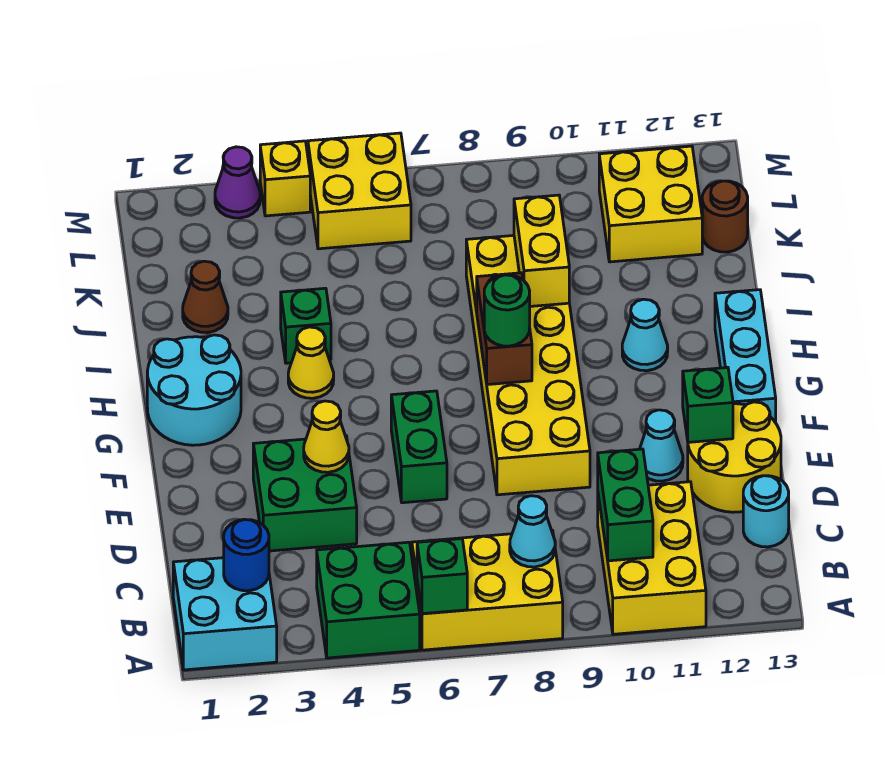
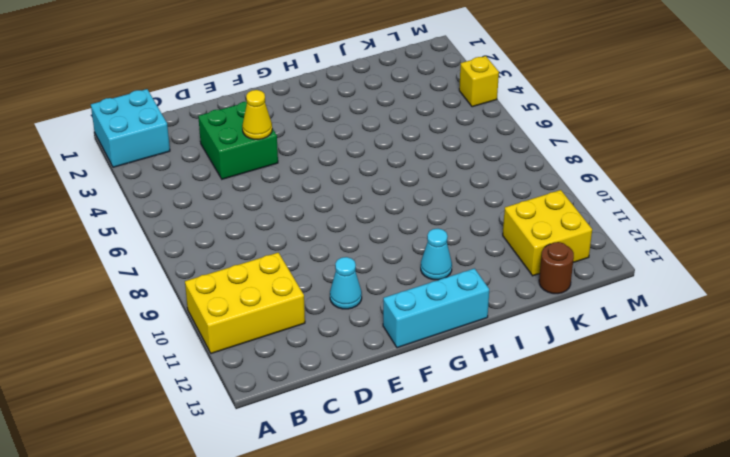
none -> green brick A4:B5 level 1
none -> yellow brick A6:B8 level 1
none -> cyan round brick C13 level 1
none -> yellow round brick D12:E13 level 1

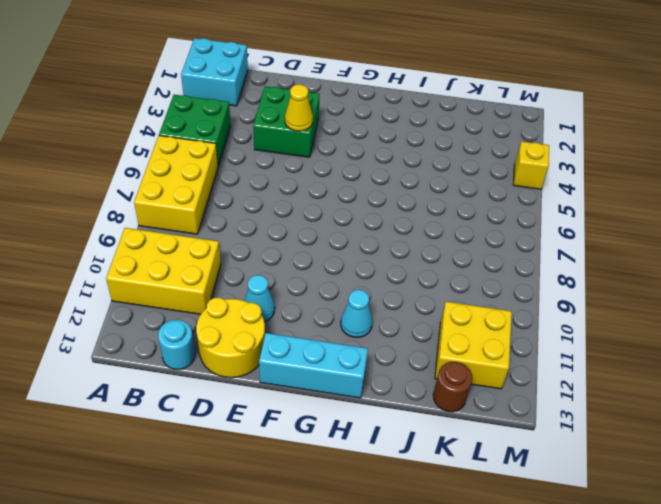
none -> green brick E6:F6 level 1
none -> yellow brick E8:J9 level 1
none -> cyan round brick G1:H2 level 1
none -> yellow cone H4 level 1

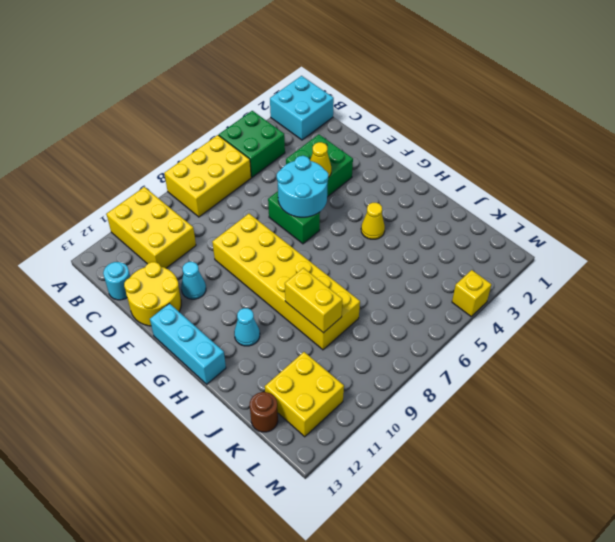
cyan round brick E5:F6 level 2 -> cyan round brick G1:H2 level 1
none -> green brick I4 level 1
none -> brown cone J2 level 1
none -> yellow brick L5:M6 level 1
none -> purple cone M3 level 1

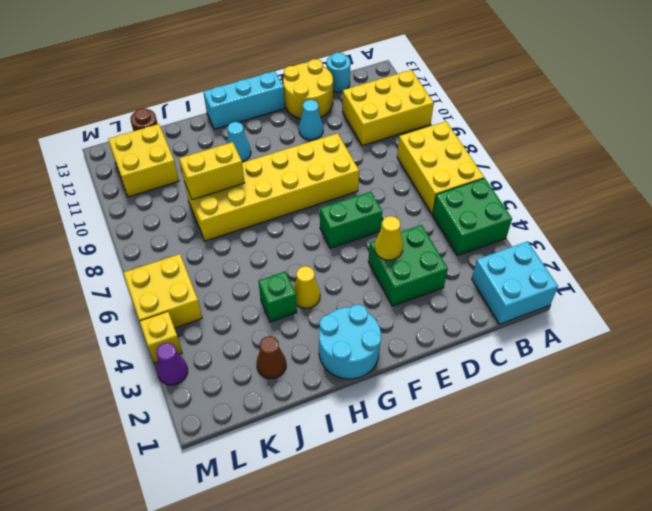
none -> green brick A6 level 2
none -> blue round brick B2 level 2
none -> cyan cone B8 level 2
none -> green brick B10:C10 level 2

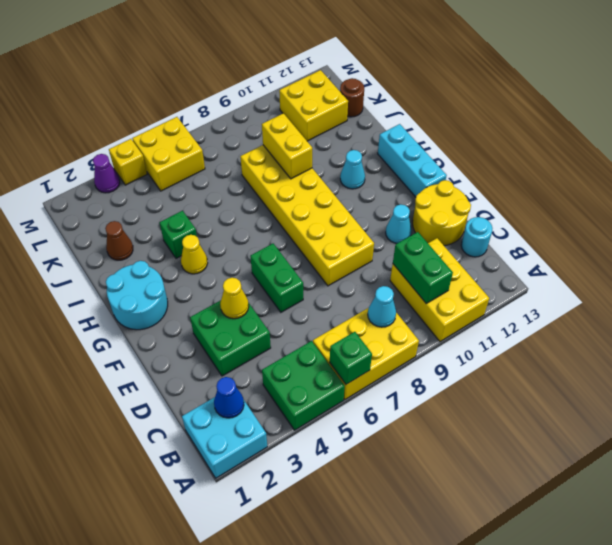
blue cone B2 level 2 -> blue round brick B2 level 2
none -> green brick E12 level 2
none -> brown brick G8:H8 level 2
none -> green round brick G8 level 3

